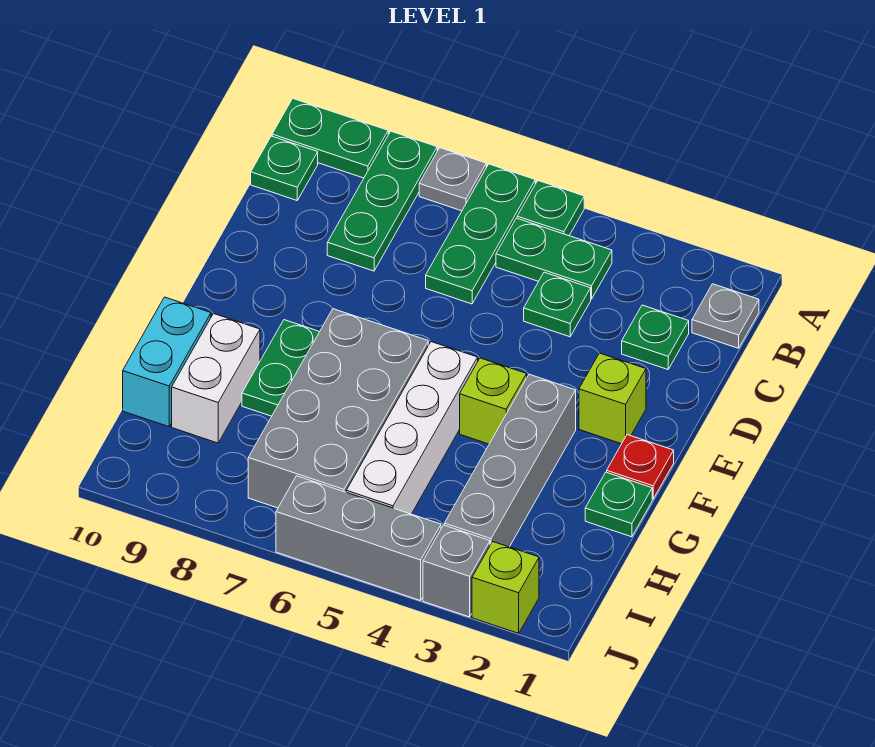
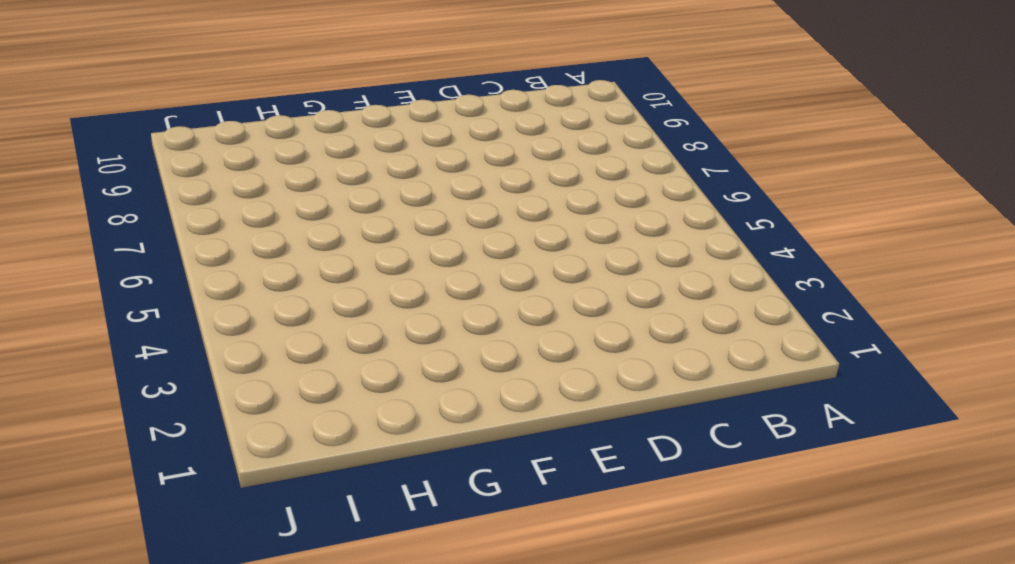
none -> green plate A5 level 1
none -> green plate A6:C6 level 1
none -> grey plate A7 level 1

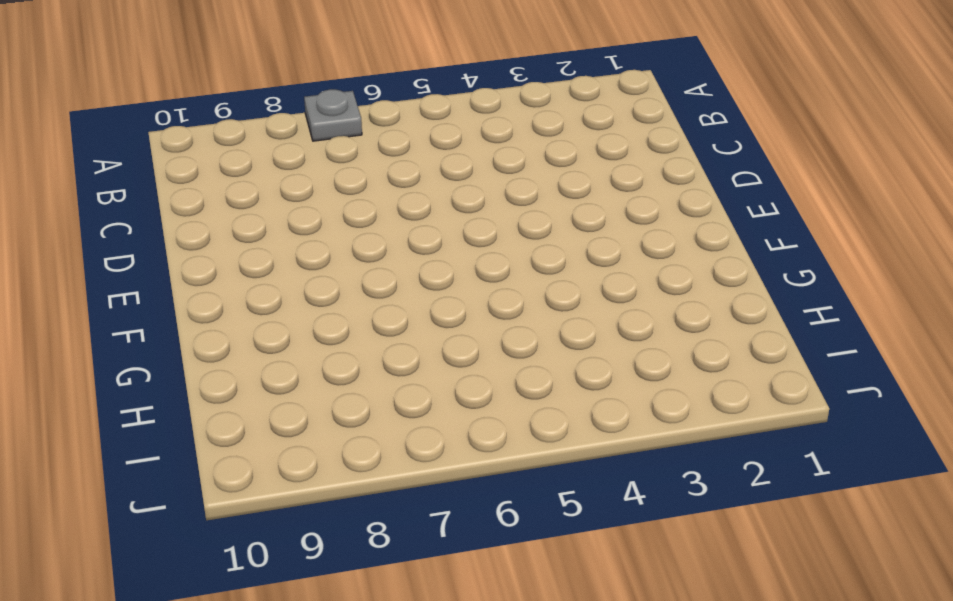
none -> green plate A5 level 1
none -> green plate A6:C6 level 1
none -> green plate A8:C8 level 1

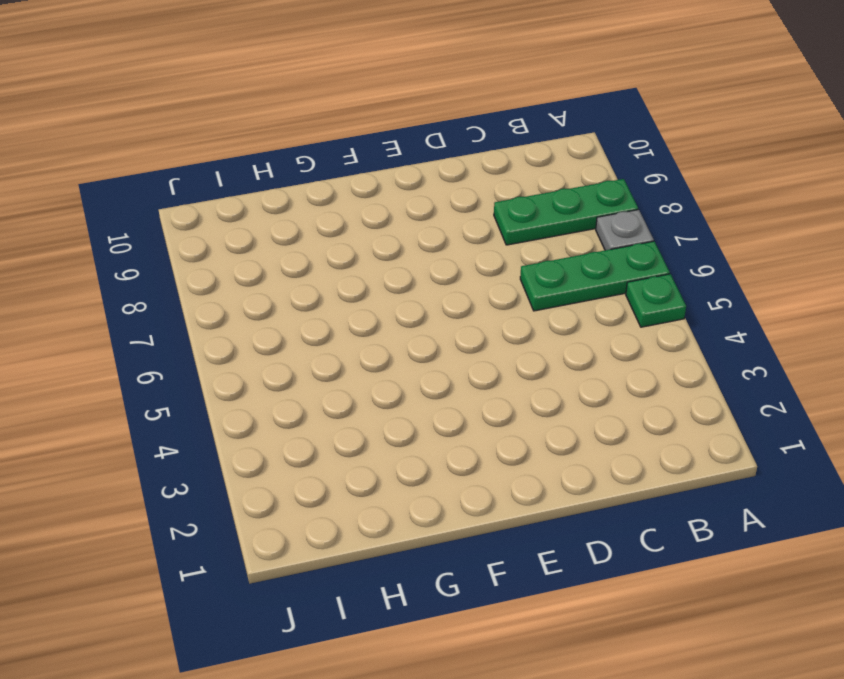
none -> green plate A9:A10 level 1
none -> grey plate B1 level 1
none -> green plate B4:B5 level 1

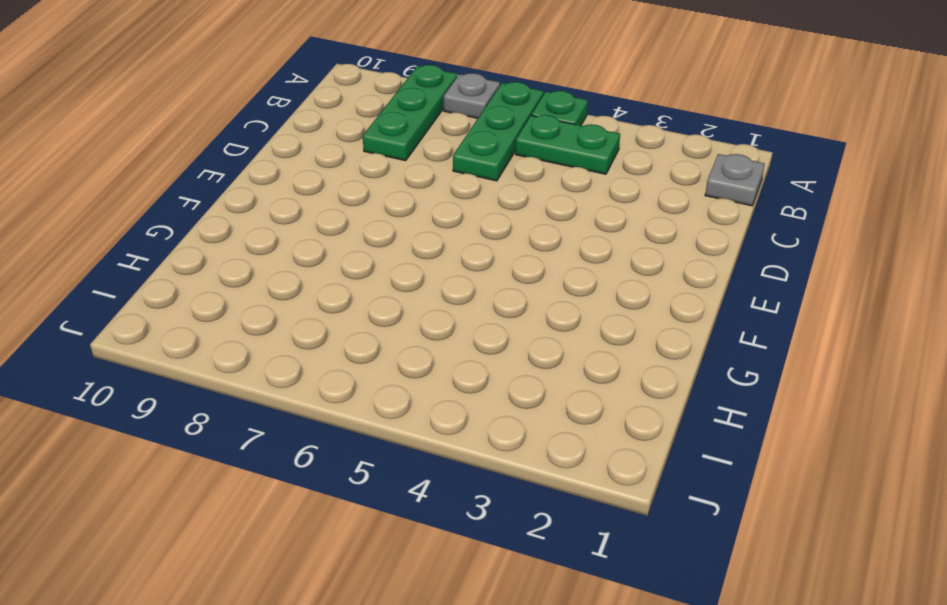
none -> green plate A9:A10 level 1
none -> green plate B10 level 1
none -> green plate C2 level 1

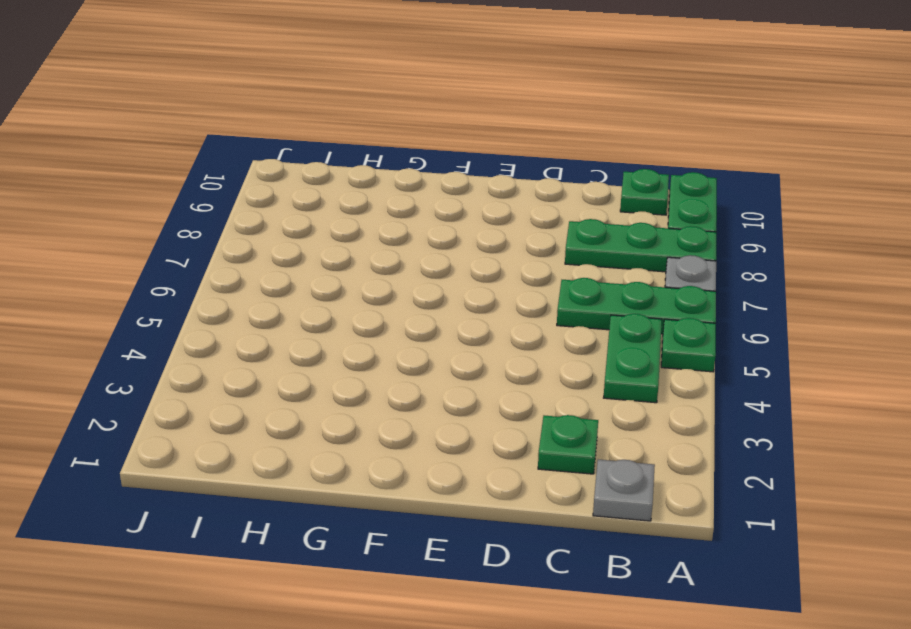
none -> green plate C4 level 1
none -> lime brick E2 level 1
none -> red plate F1 level 1

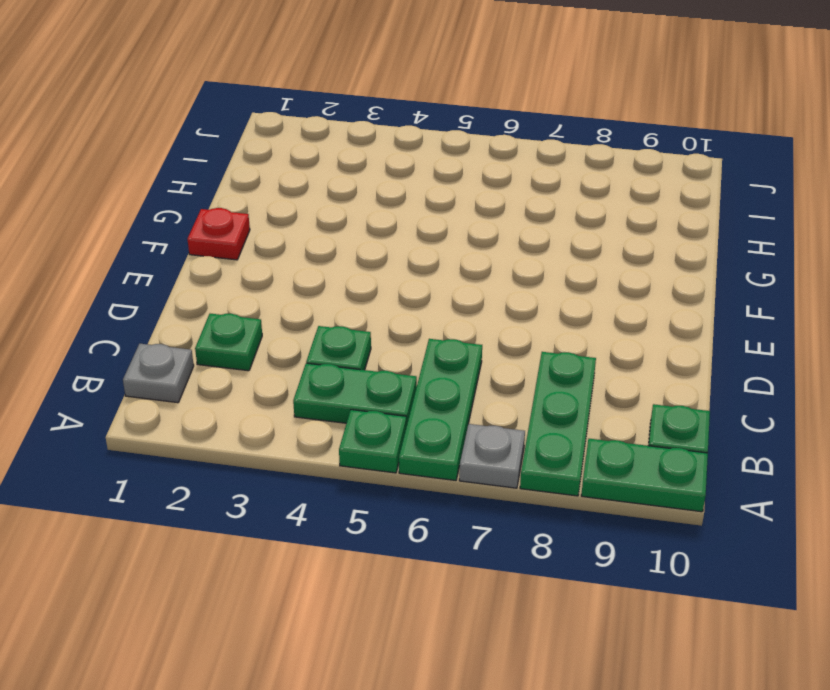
none -> lime brick E2 level 1
none -> grey brick F3:I3 level 1
none -> lime brick F4 level 1

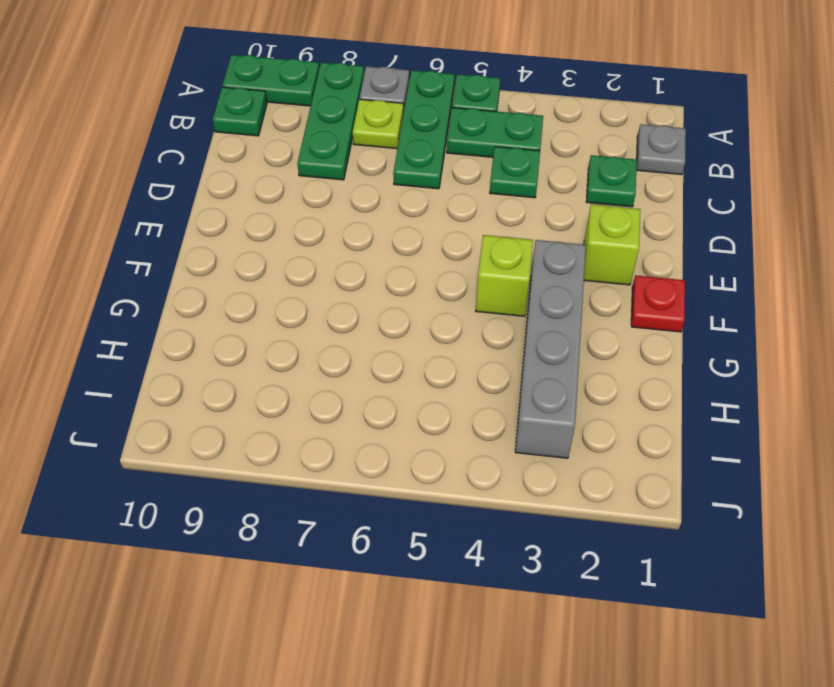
lime plate B7 level 1 -> none
none -> white brick F5:I5 level 1
none -> grey brick F6:I7 level 1
none -> green plate F8:G8 level 1

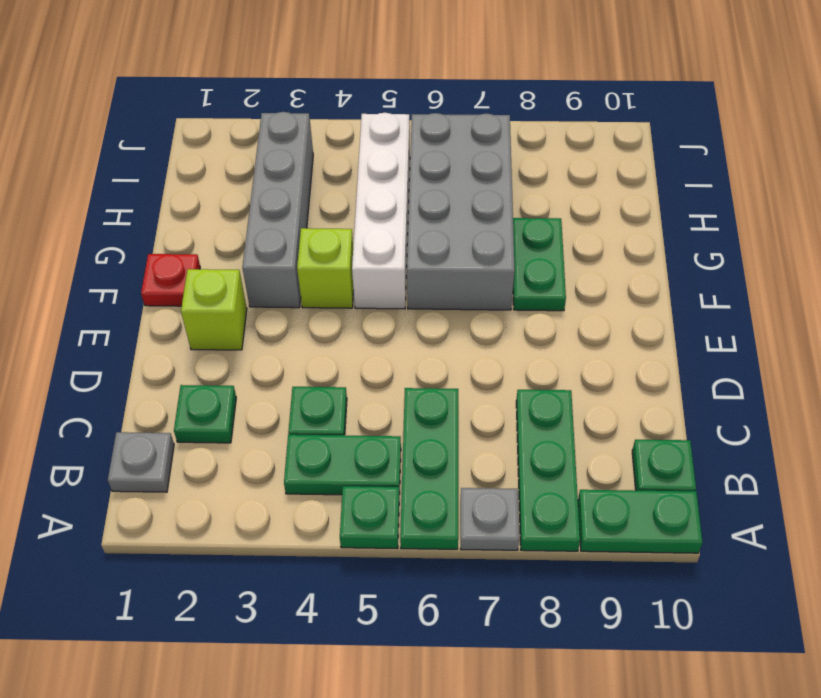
none -> green plate G1 level 1
none -> white brick G9:H9 level 1
none -> cyan brick G10:H10 level 1

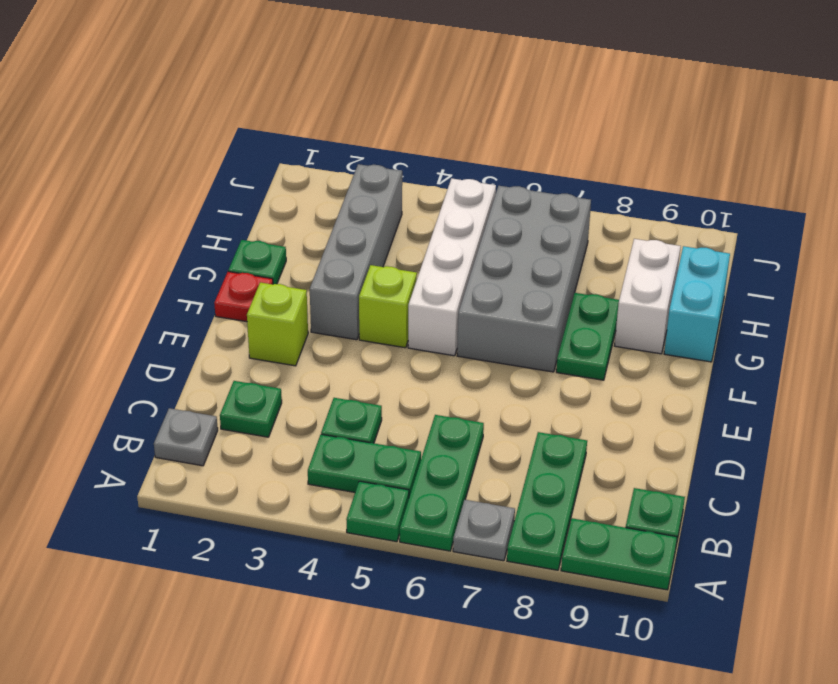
none -> lime brick J2 level 1
none -> grey brick J3 level 1
none -> grey brick J4:J6 level 1

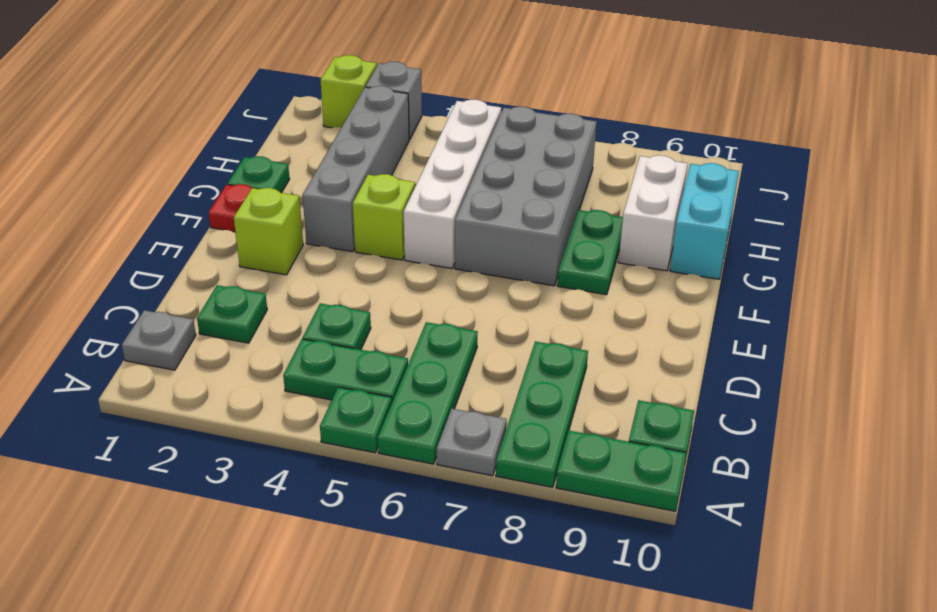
none -> grey brick J4:J6 level 1

